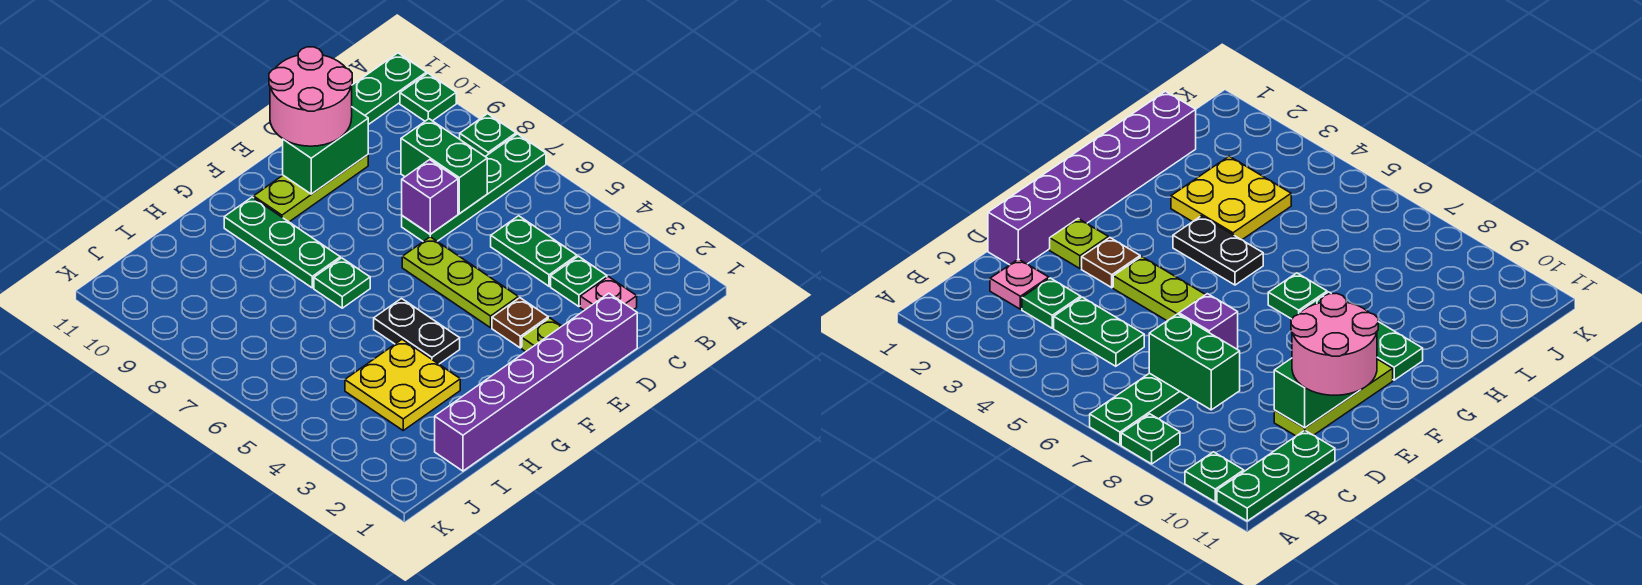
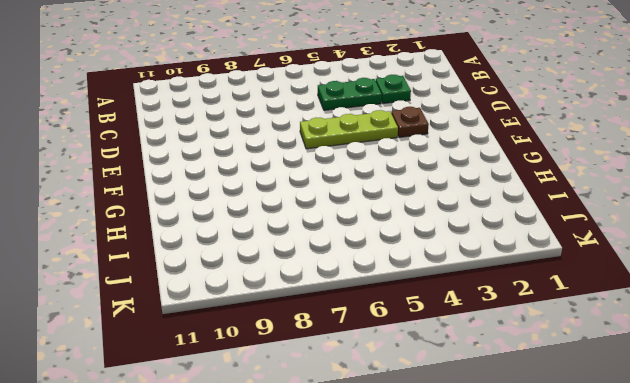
none -> green plate A7:D7 level 1
none -> green plate A8 level 1
none -> green plate A10 level 1

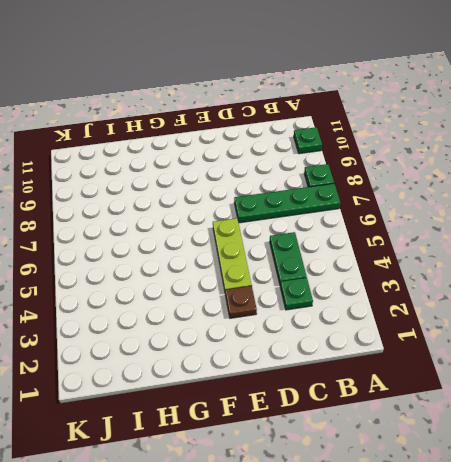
none -> green plate A11:C11 level 1
none -> pink plate C2 level 1
none -> purple brick D1:I1 level 1

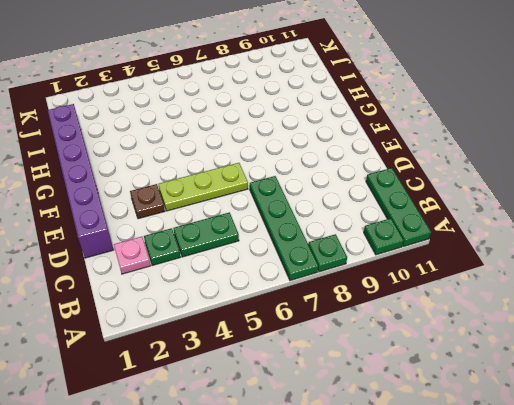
none -> lime plate D10:F10 level 1
none -> lime plate E2 level 1
none -> black plate G4:G5 level 1

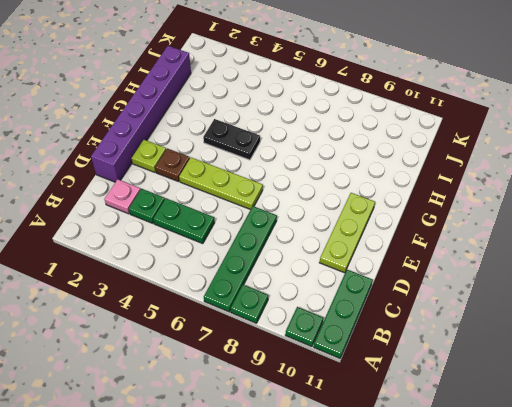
none -> green plate G7 level 1
none -> green plate G8:G10 level 1
none -> yellow plate H3:I4 level 1

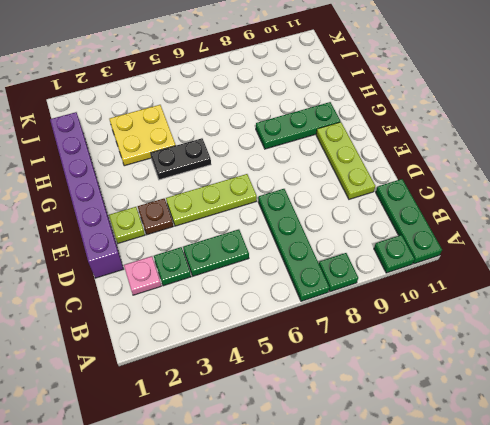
none -> green plate G7 level 1
none -> green brick C7:C8 level 2
none -> purple brick D7 level 2

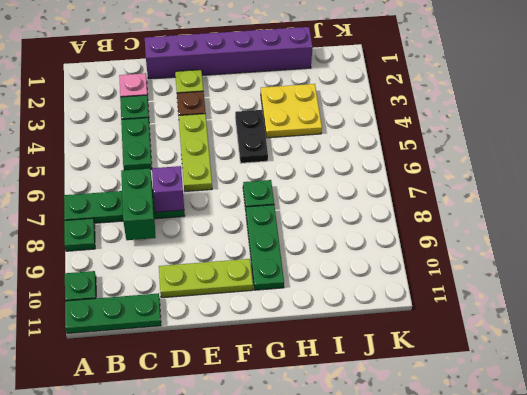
none -> green brick D10:E10 level 2
none -> pink round brick D10:E11 level 3

